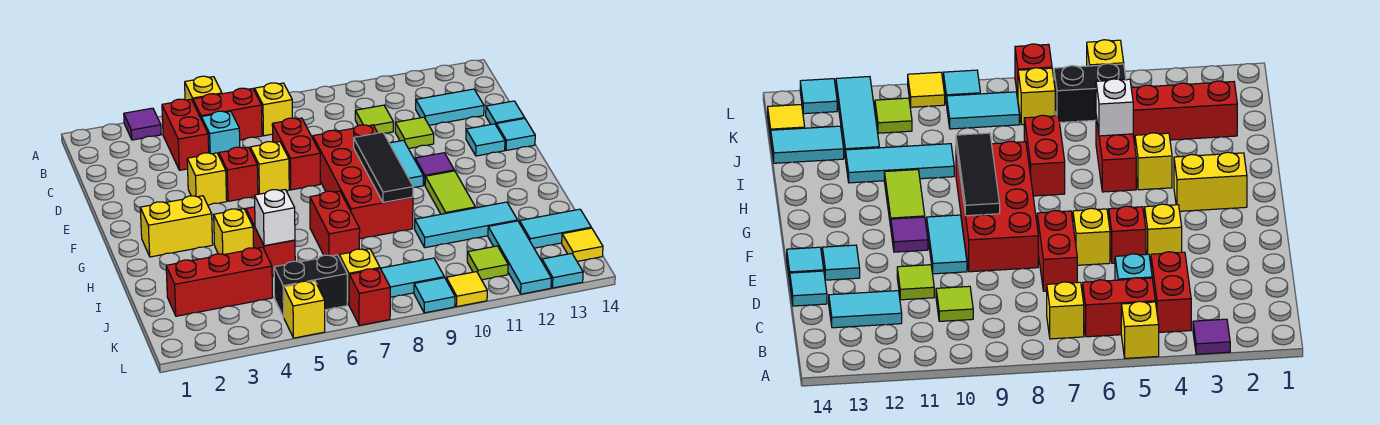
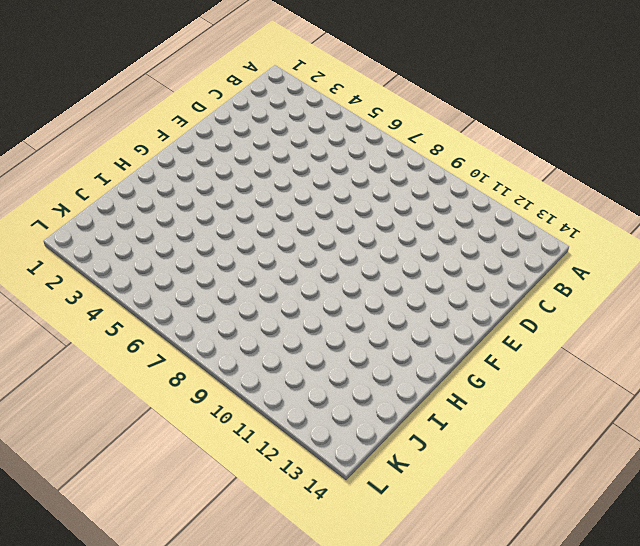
none -> purple tile A3 level 1
none -> yellow brick A5 level 1
none -> red brick B4:C4 level 1
none -> red brick B5:B6 level 1

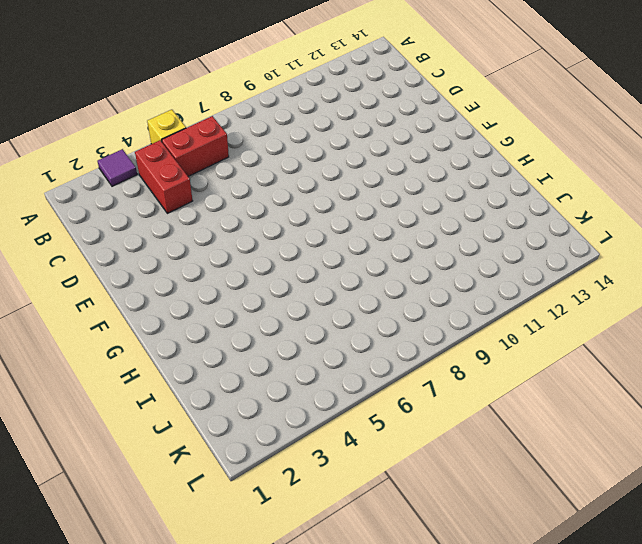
none -> yellow brick B7 level 1
none -> cyan brick C5 level 1
none -> lime tile C10 level 1
none -> cyan tile C12:C13 level 1

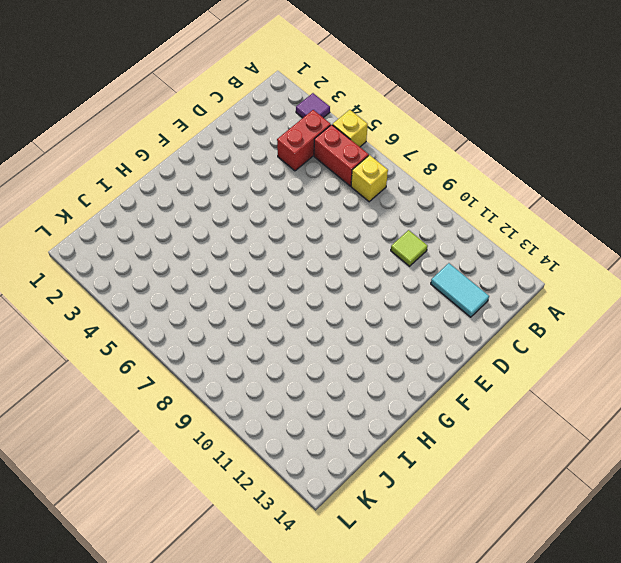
none -> cyan brick C5 level 1
none -> red brick D7:E7 level 1
none -> lime tile D11 level 1
none -> cyan tile D14 level 1

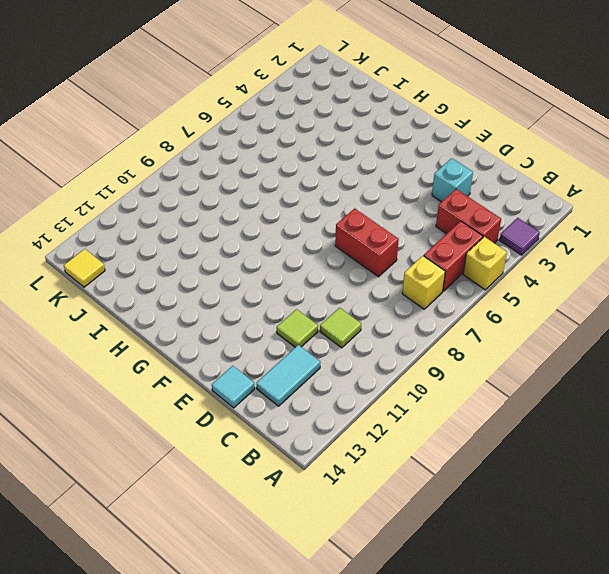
cyan brick D3 level 1 -> cyan brick C5 level 1
none -> yellow brick E4 level 1
none -> red brick E5 level 1
none -> yellow brick E6 level 1
none -> red brick E8:H9 level 1

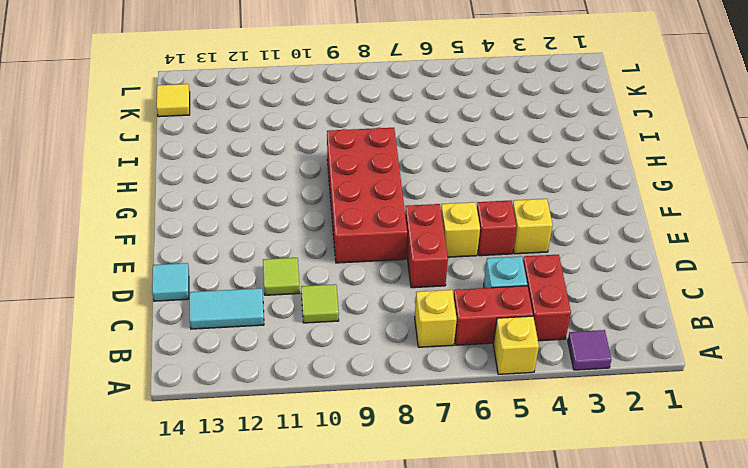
none -> cyan tile E10:F10 level 1
none -> cyan tile E13 level 1
none -> cyan tile E14 level 1
none -> purple tile F11 level 1

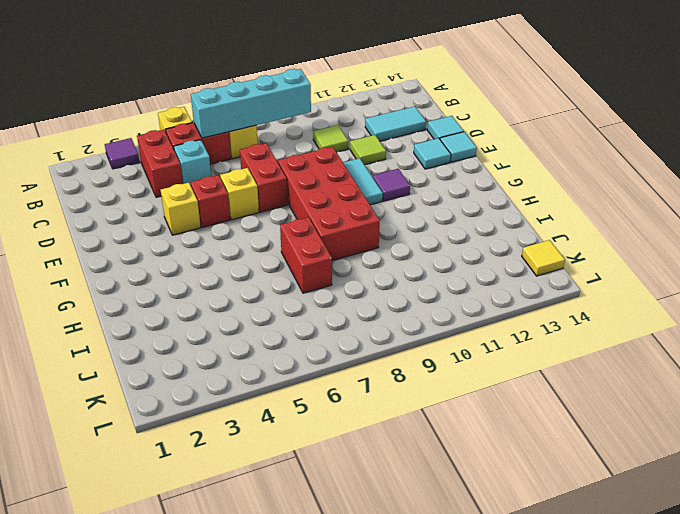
cyan brick B6:B9 level 2 -> none
none -> yellow brick G2:G3 level 1
none -> lime tile G11:H11 level 1
none -> yellow brick H4 level 1
none -> red brick H5:I5 level 1

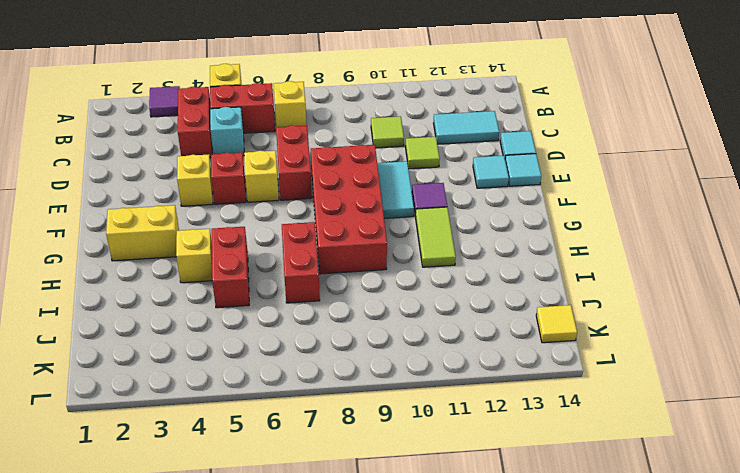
none -> cyan tile I10:I12 level 1
none -> red brick J2:J4 level 1
none -> cyan tile J12:L12 level 1
none -> cyan tile J13:J14 level 1

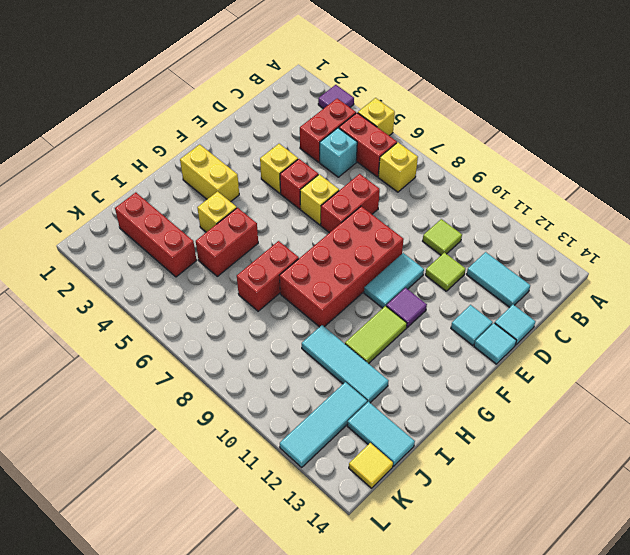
none -> black brick K5:K6 level 1
none -> yellow brick K7 level 1
none -> cyan tile K8:K9 level 1
none -> lime tile K11 level 1

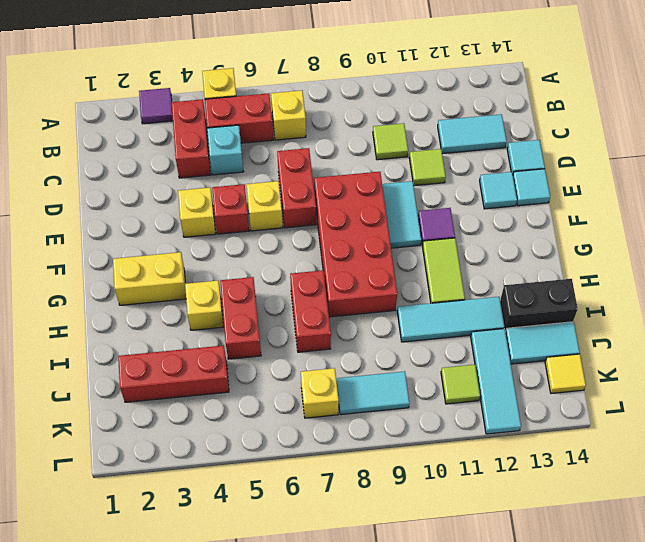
black brick I13:I14 level 1 -> black brick K5:K6 level 1
none -> yellow brick L5 level 1
none -> red brick L7 level 1
none -> cyan tile L9 level 1
none -> yellow tile L10 level 1

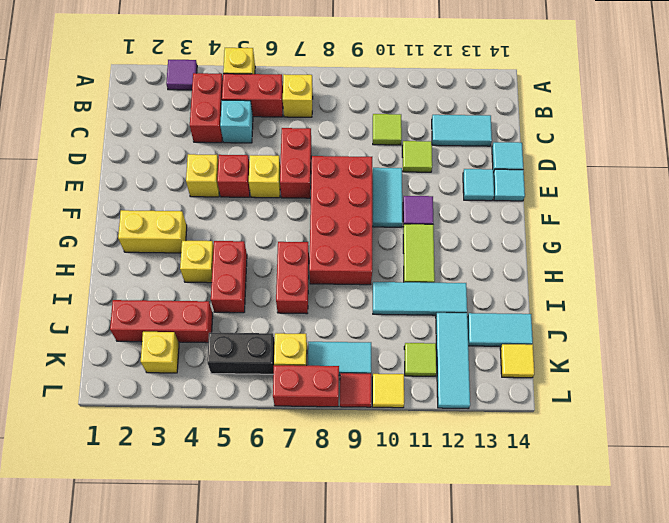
yellow brick K3 level 1 -> yellow brick L5 level 1
red brick L7:L8 level 1 -> red brick L7 level 1
red tile L9 level 1 -> cyan tile L9 level 1
none -> cyan tile L13 level 1
none -> black tile F9:H9 level 2
none -> white brick I5 level 2

